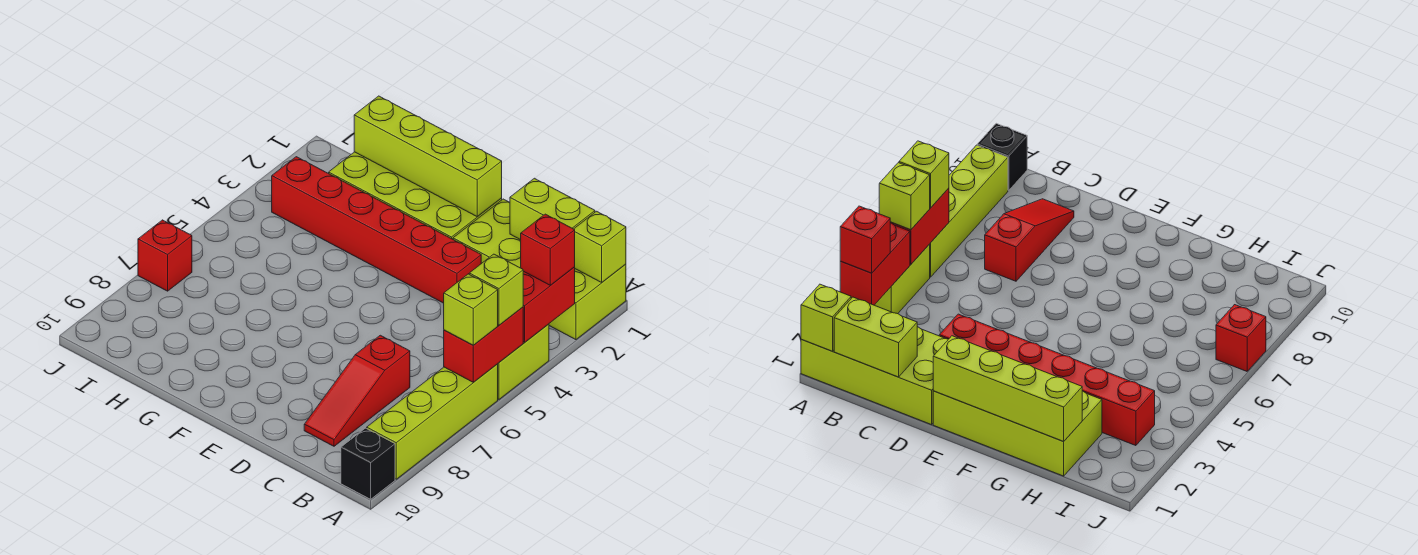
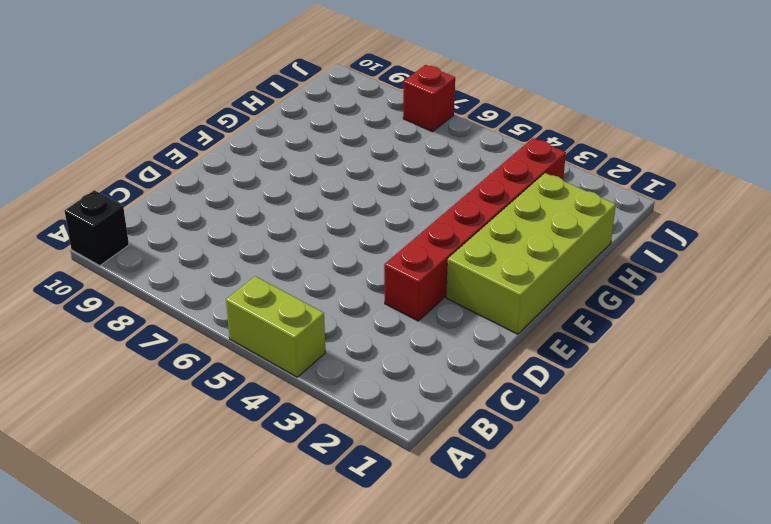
none -> lime brick A1:D2 level 1
none -> lime brick A6:A9 level 1
none -> red slope C7:C9 level 1 top 7

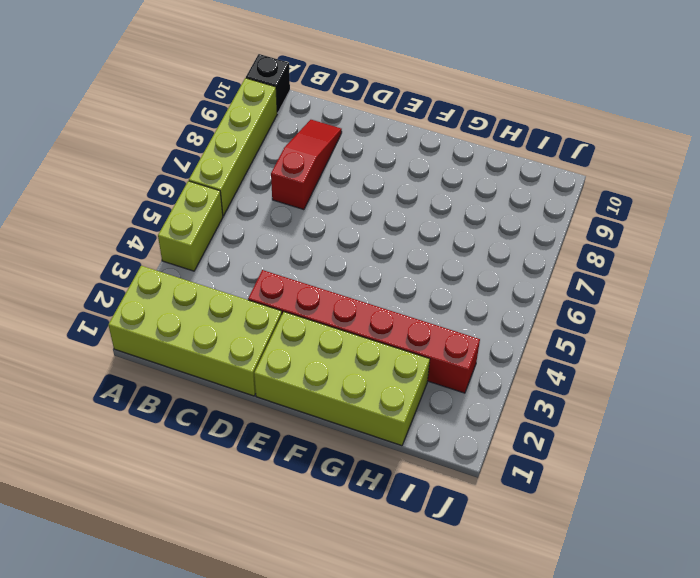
none -> red brick J7 level 1
none -> lime brick A1 level 2
none -> red brick A3:A4 level 2

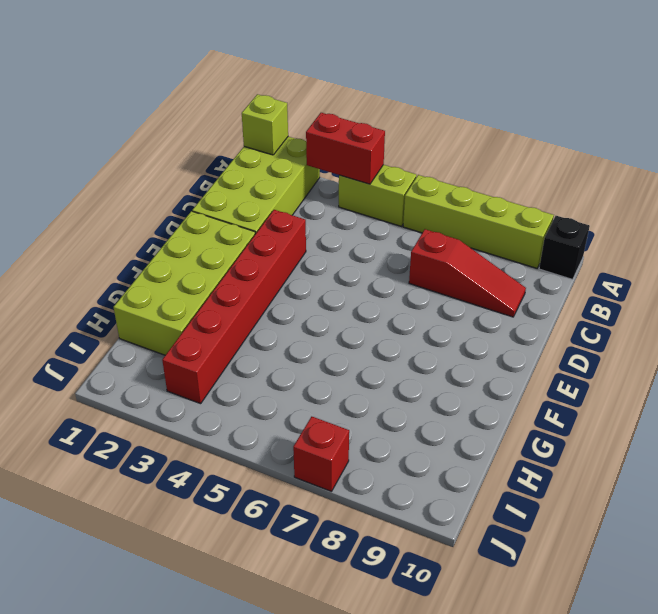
none -> red brick A5:A6 level 2
none -> lime brick B1:C1 level 2
none -> lime brick E1:H1 level 2

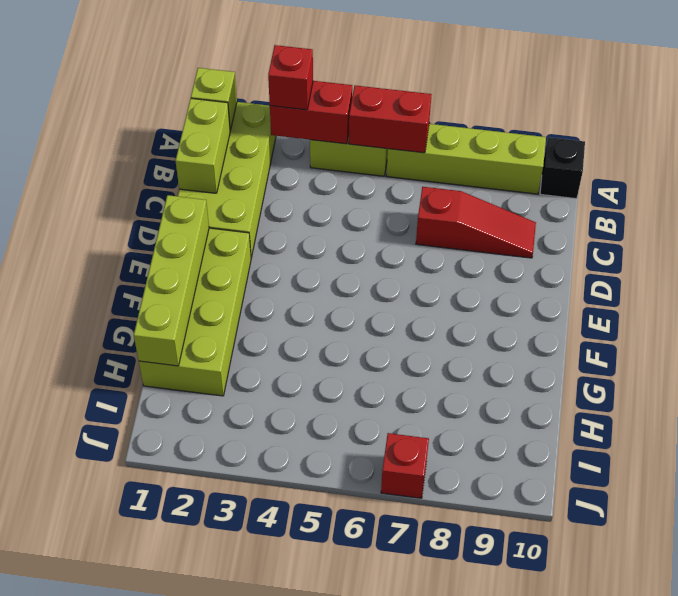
none -> red brick D3:I3 level 1
none -> lime brick A5 level 3
none -> lime brick A6 level 3

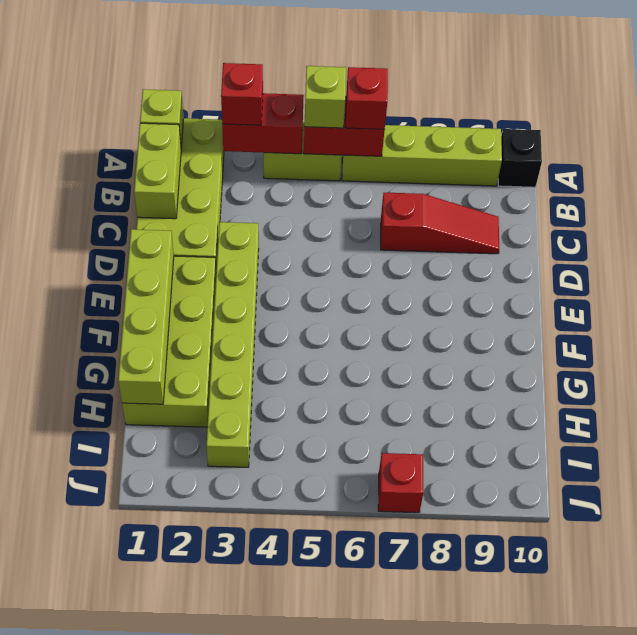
red brick A6 level 3 -> lime brick A6 level 3
lime brick D3:I3 level 1 -> red brick D3:I3 level 1

